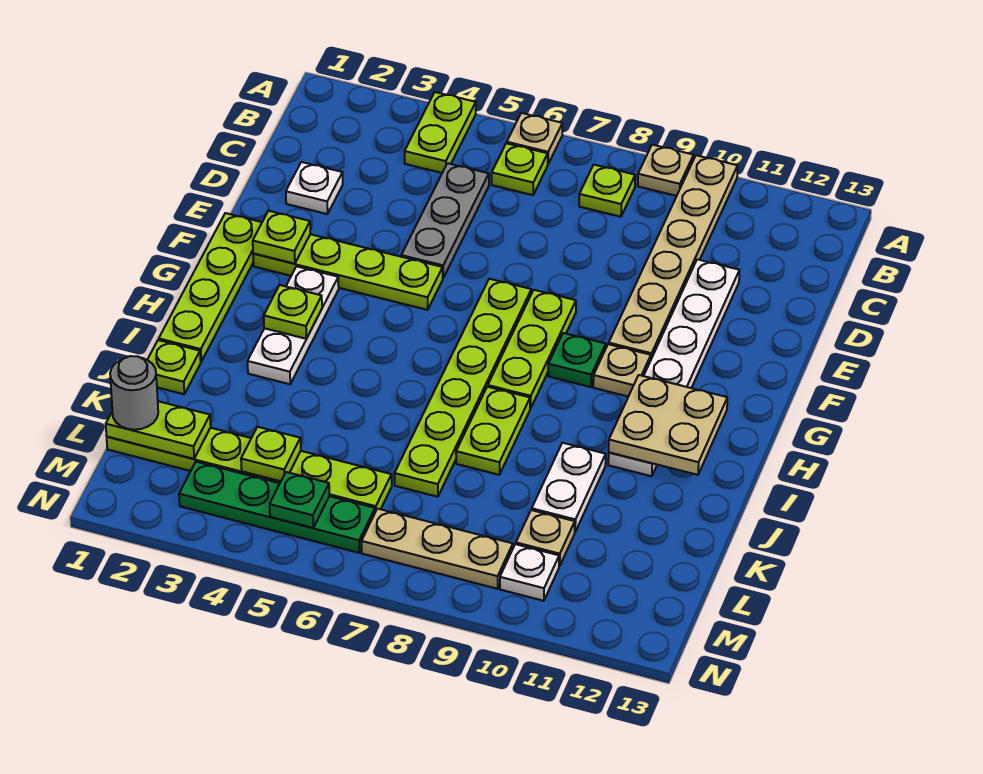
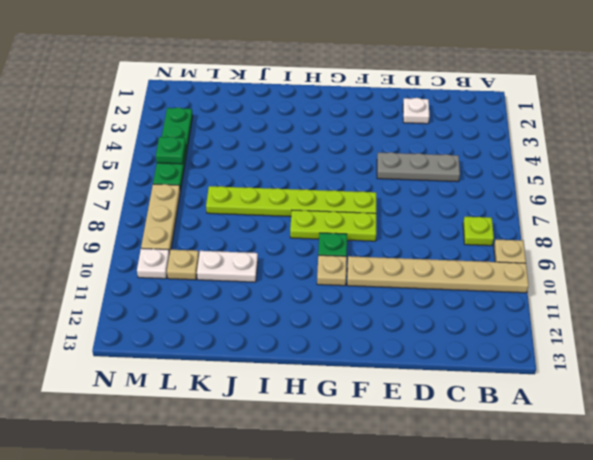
none -> lime plate A4:B4 level 1
none -> tan plate A6 level 1
none -> lime plate B6 level 1
none -> white plate D11:I11 level 1

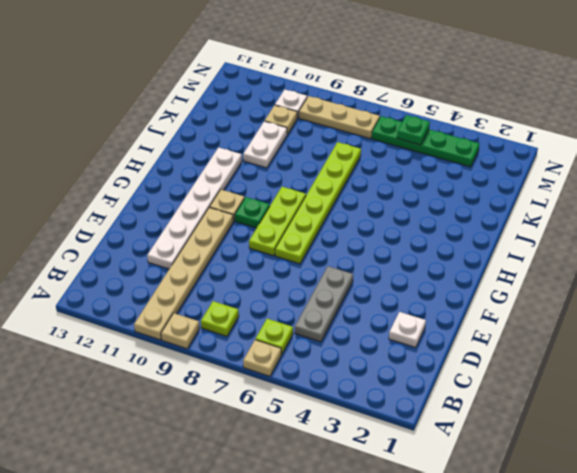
none -> lime plate A4:B4 level 1
none -> lime plate F1:I1 level 1
none -> lime plate F2:F5 level 1
none -> white plate G3:I3 level 1

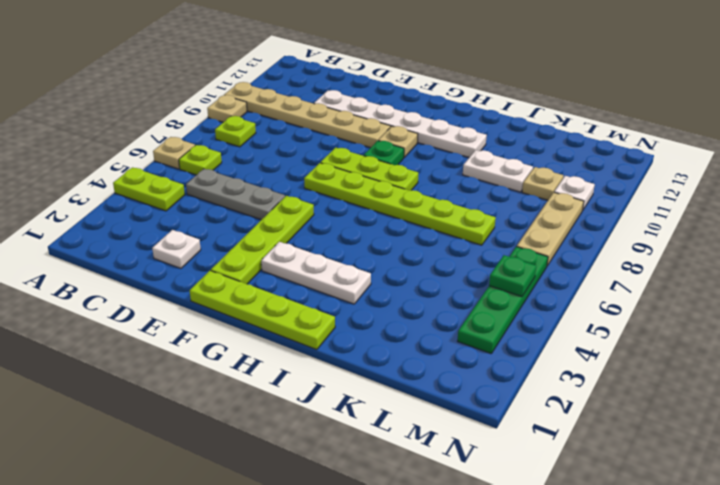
none -> lime plate I8:J8 level 1
none -> lime plate J1 level 1
none -> lime plate L1:L6 level 1
none -> lime plate F2 level 2

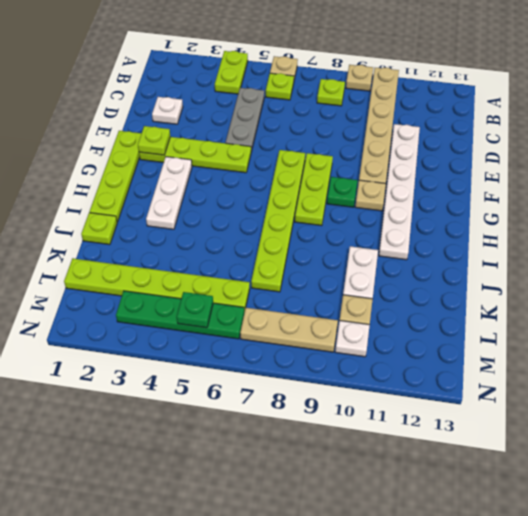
none -> lime plate I8:J8 level 1
none -> lime plate H3 level 2
none -> tan plate H11:I12 level 2
none -> lime plate L1:L2 level 2

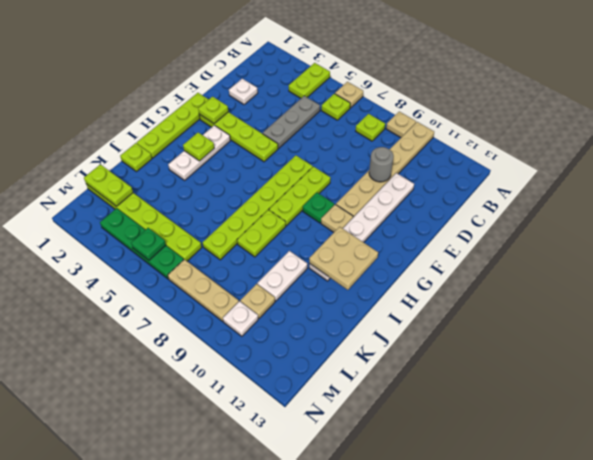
grey round brick D10 level 2 -> grey round brick L1 level 3
none -> lime plate L4 level 2

